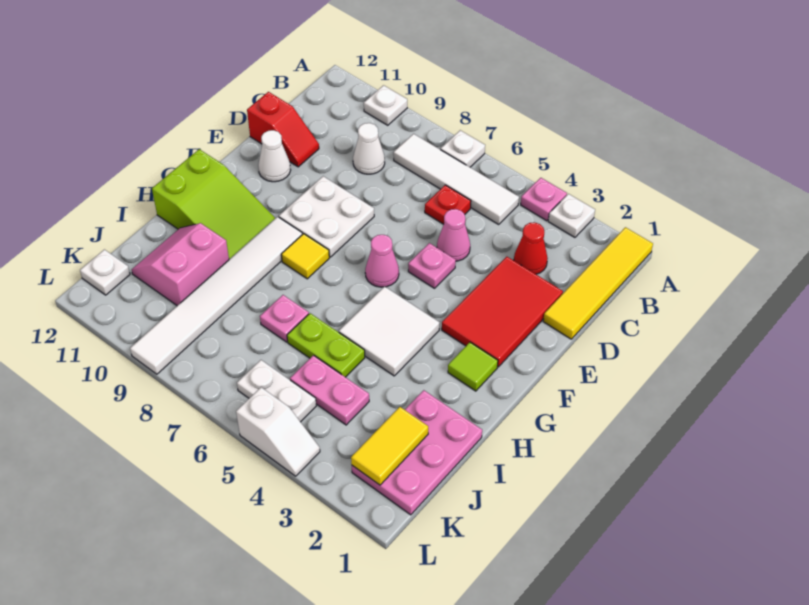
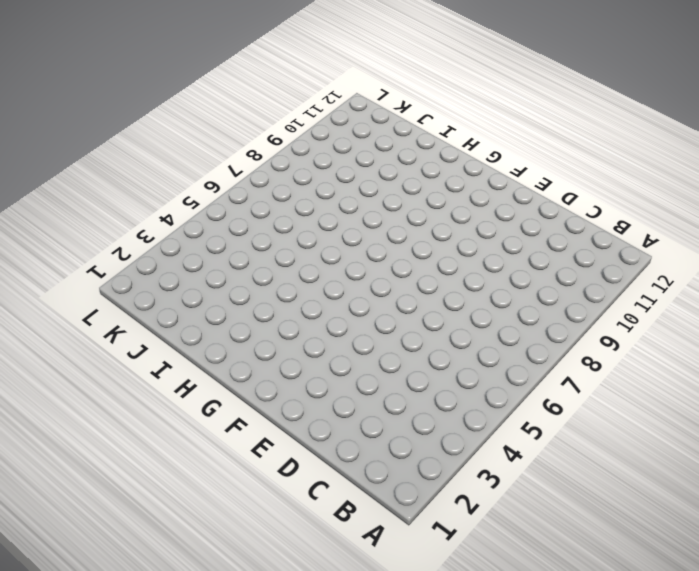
none -> yellow tile A1:D1 level 1
none -> white plate A3 level 1
none -> pink plate A4 level 1
none -> white plate A7 level 1

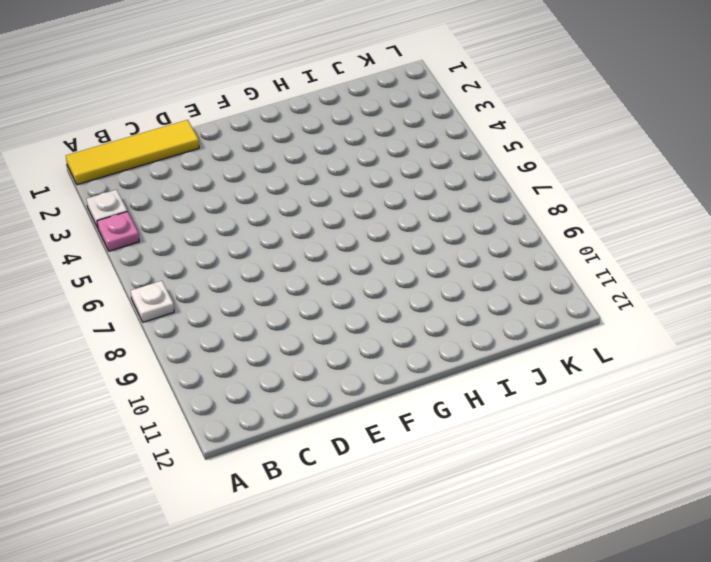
none -> white plate A10 level 1
none -> white tile B5:B8 level 1
none -> red cone C3 level 1
none -> red plate C6 level 1

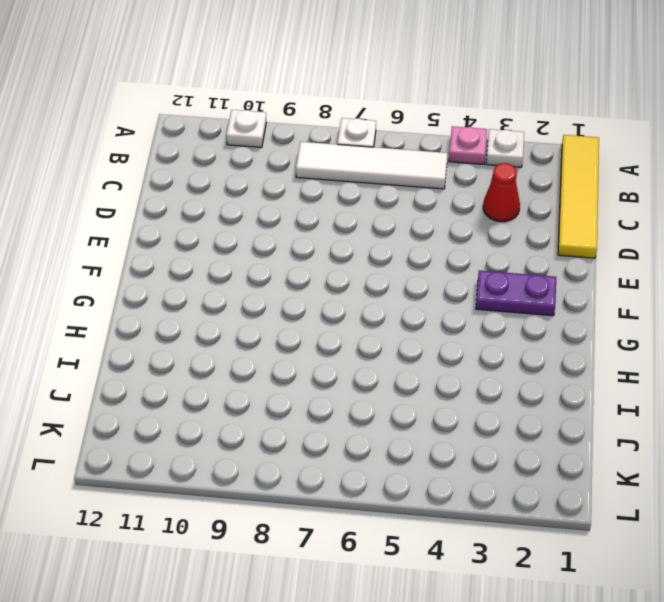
purple plate F2:F3 level 1 -> red tile D2:F3 level 1
none -> red plate C6 level 1
none -> white cone C9 level 1
none -> pink cone D5 level 1
none -> red slope D11:D12 level 1 top 12

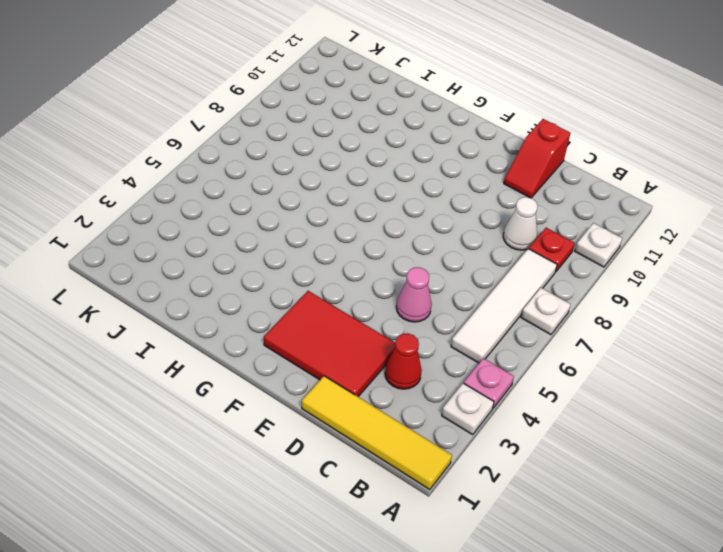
red plate B9 level 1 -> red plate C6 level 1
none -> pink plate E5 level 1
none -> white plate E8:F9 level 1
none -> white cone E11 level 1
none -> pink cone F6 level 1

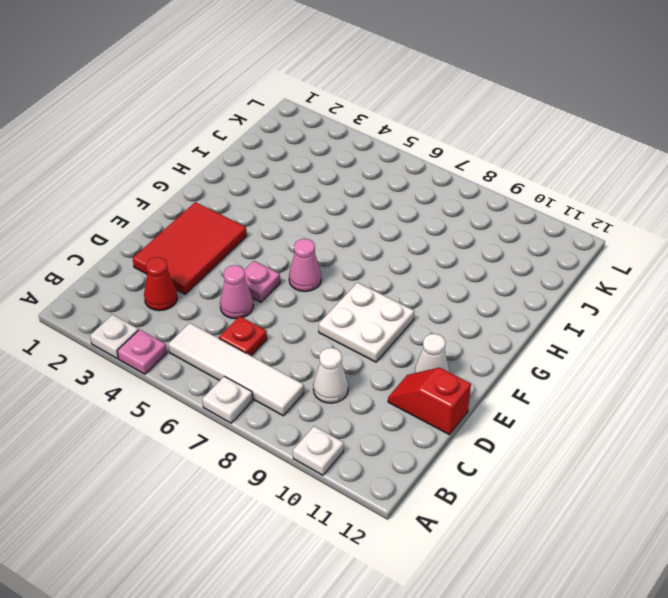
none -> yellow tile A1:D1 level 1
none -> lime tile G2 level 1
none -> white tile G4:H5 level 1
none -> yellow tile G8 level 1

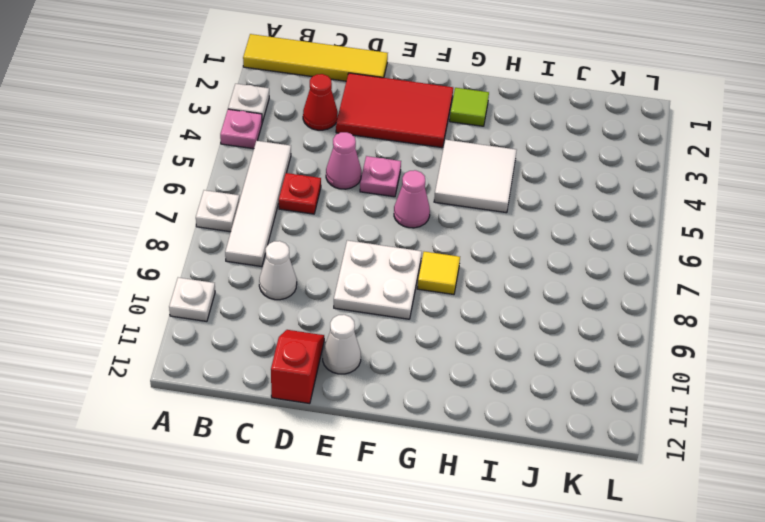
none -> white tile G9:L9 level 1
none -> lime slope G10:H12 level 1 top 12
none -> pink plate I1:K2 level 1
none -> lime plate I5:I6 level 1

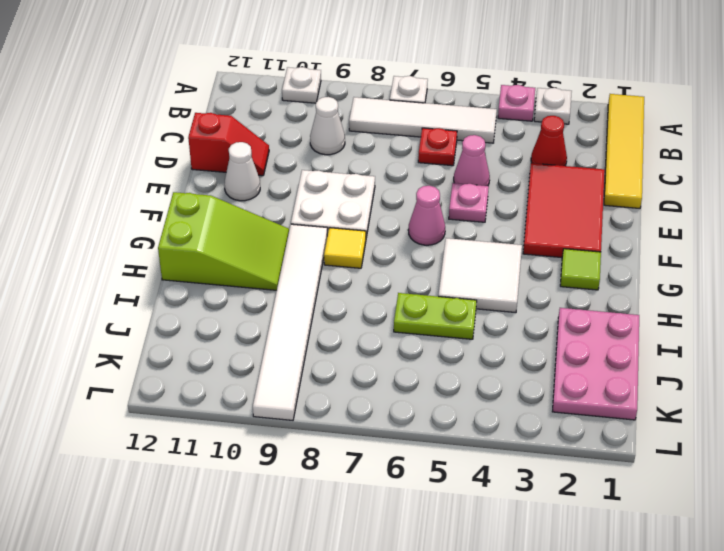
none -> pink plate I7 level 1
none -> pink slope I10:J11 level 1 top 10
none -> pink plate J4:J5 level 1
none -> white plate K5:K6 level 1

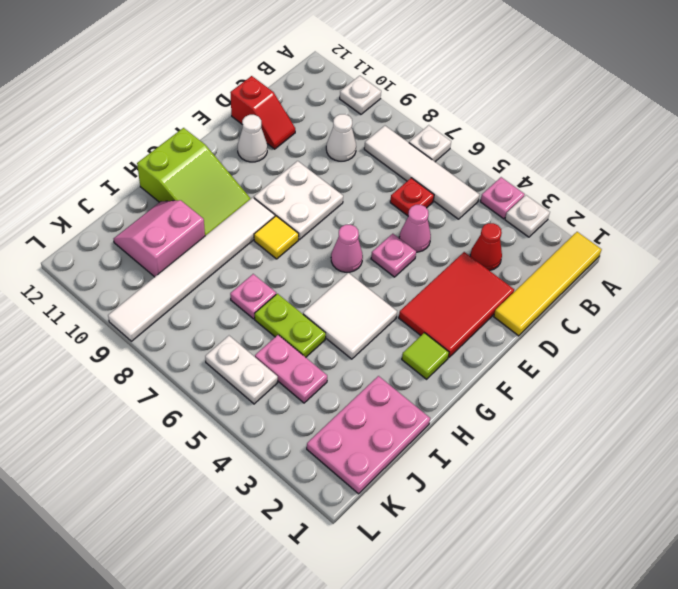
none -> white plate K12 level 1
none -> white slope L4:L5 level 1 top 5
none -> yellow tile J2:K2 level 2

